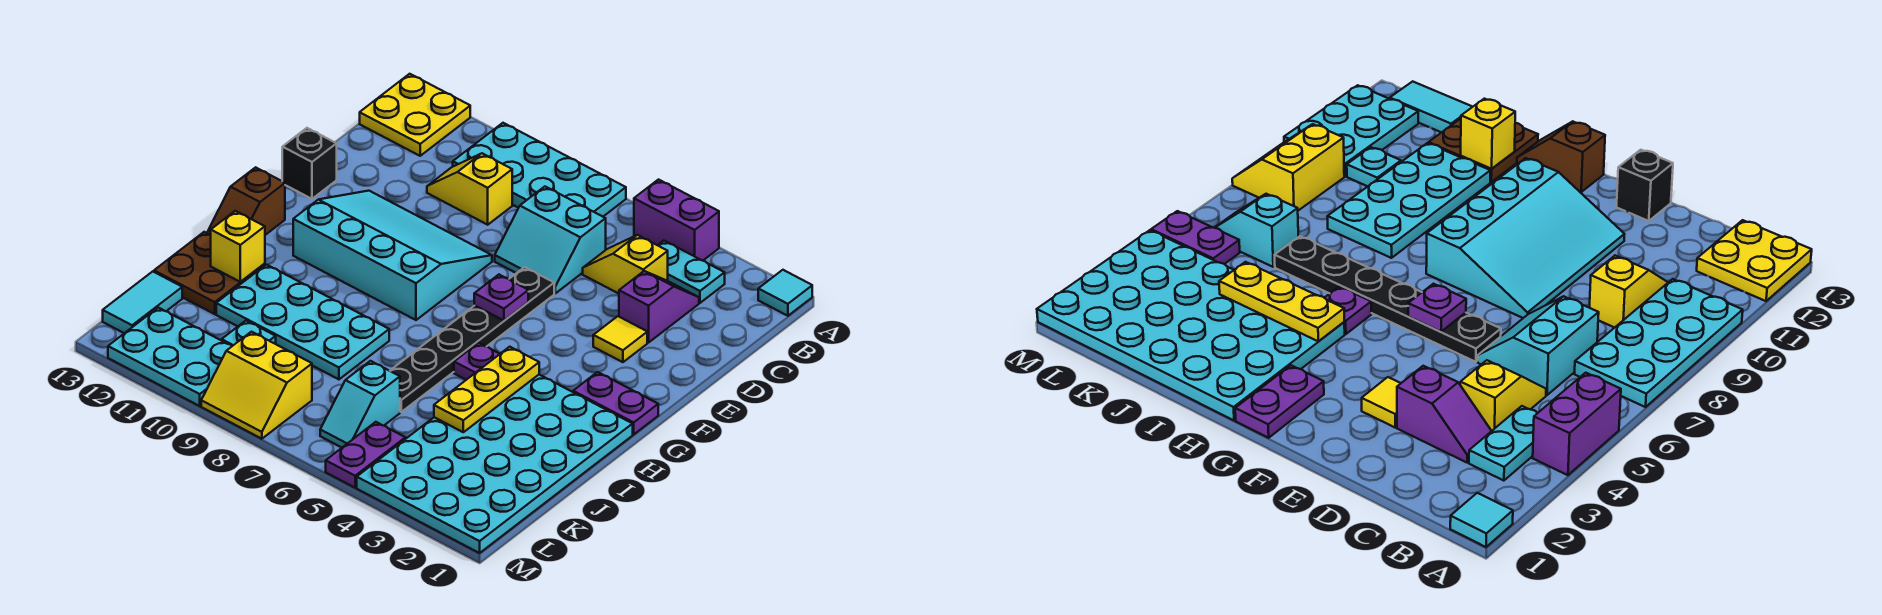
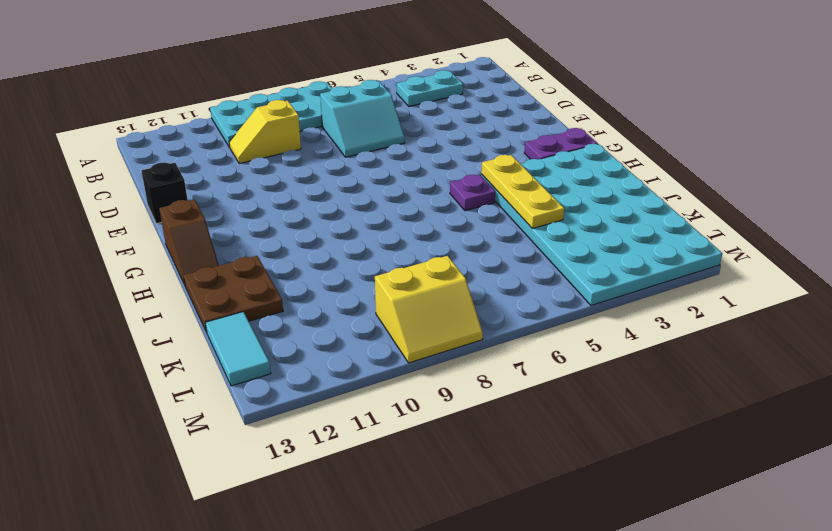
none -> cyan tile A1 level 1
none -> purple brick A4:A5 level 1
none -> yellow plate A12:B13 level 1

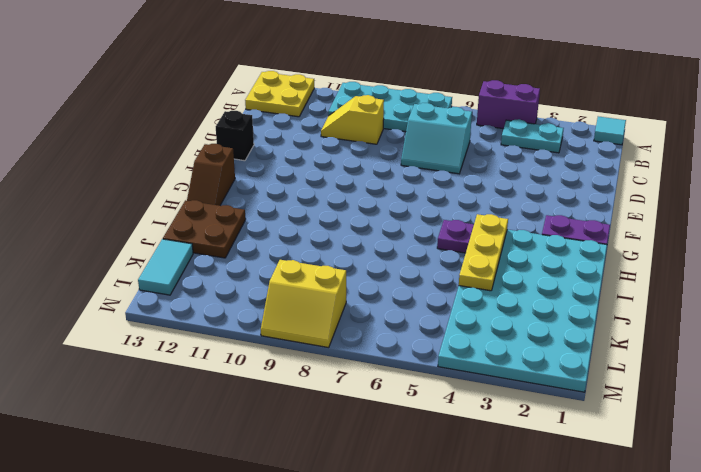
none -> purple slope C3:D3 level 1 top D
none -> yellow slope C4:C5 level 1 top 4
none -> yellow tile E3 level 1

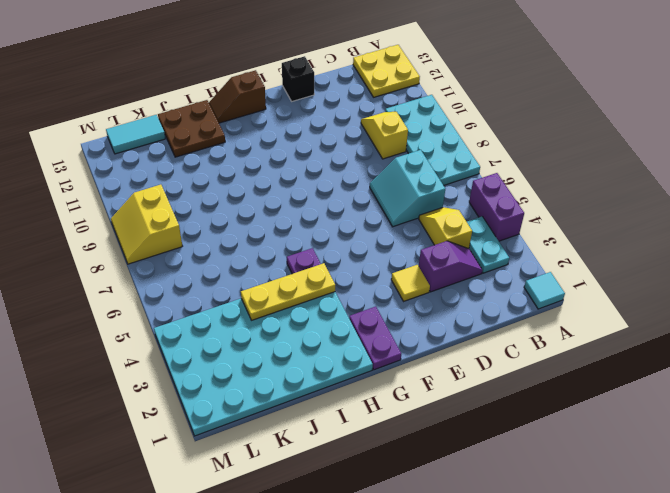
none -> black plate E6:J6 level 1
none -> cyan slope E8:G11 level 1 top G
none -> cyan plate I8:J11 level 1

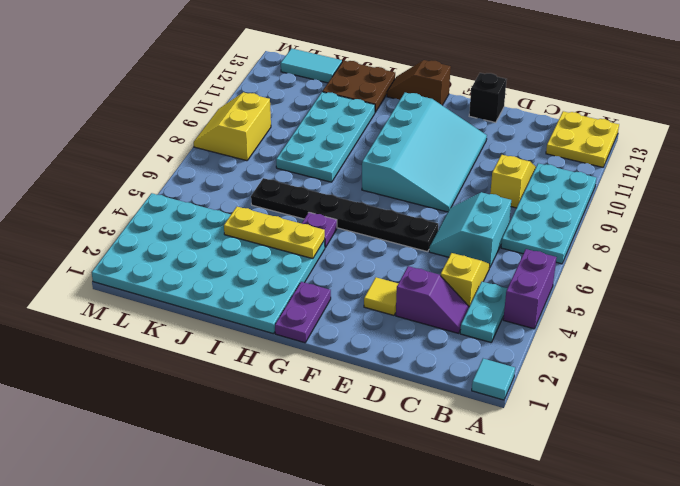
none -> cyan slope K6:L6 level 1 top K
none -> cyan plate K10 level 1
none -> purple plate L5:M5 level 1

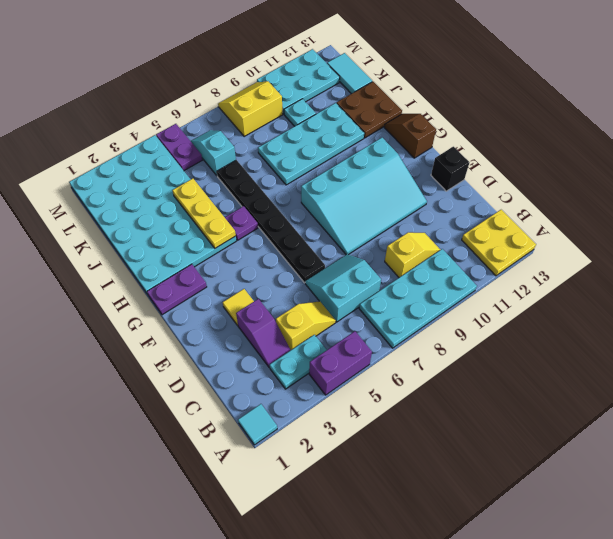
none -> purple plate F6 level 2
none -> yellow brick I12 level 2

